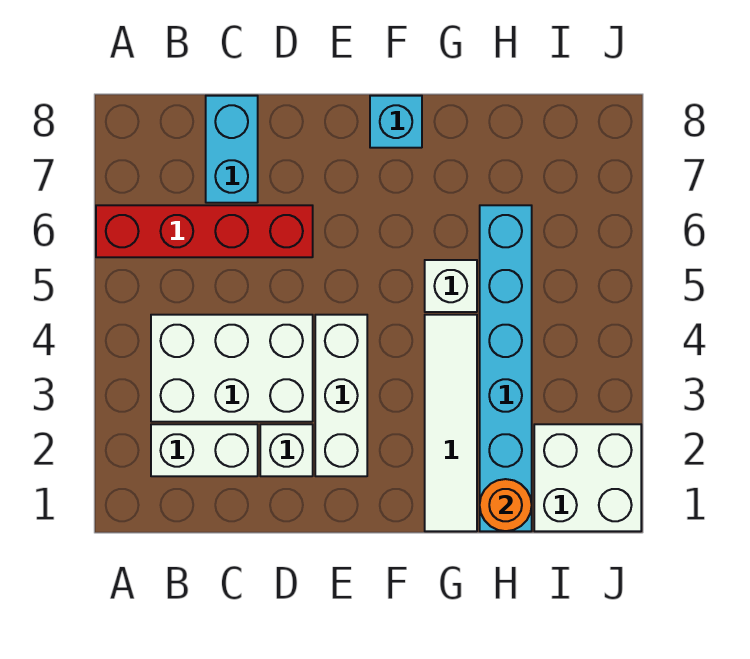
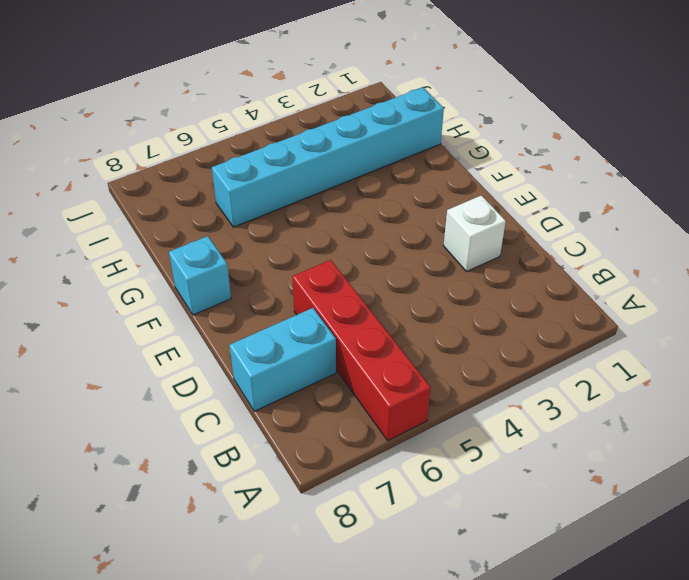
none -> white brick B2:C2 level 1
none -> white brick B3:D4 level 1
none -> white brick E2:E4 level 1

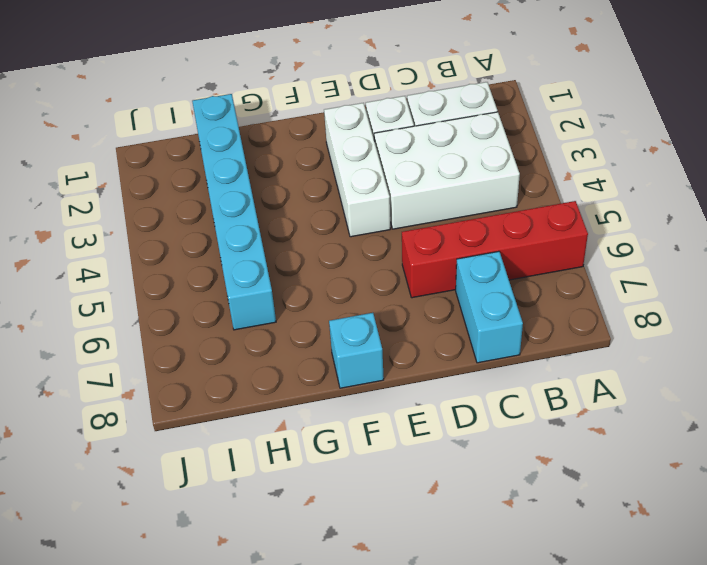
none -> white tile G1:G4 level 1
none -> white brick G5 level 1
none -> white brick I1:J2 level 1

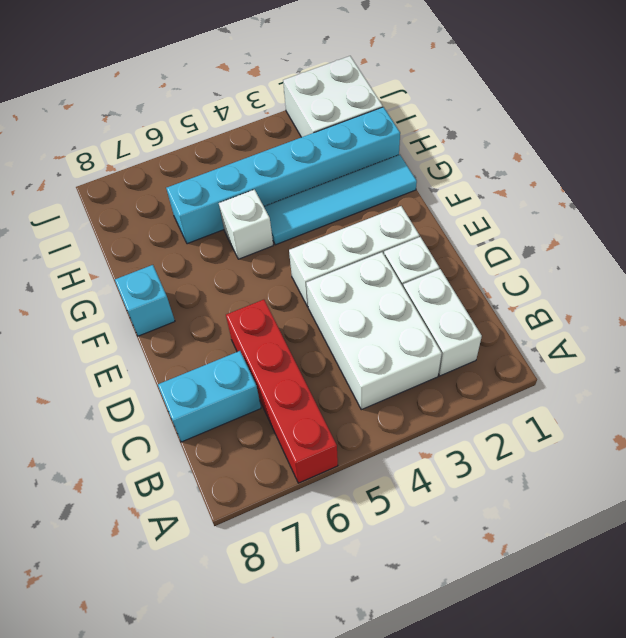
cyan tile G1:G4 level 1 -> white tile G1:G4 level 1
none -> orange round brick H1 level 2

